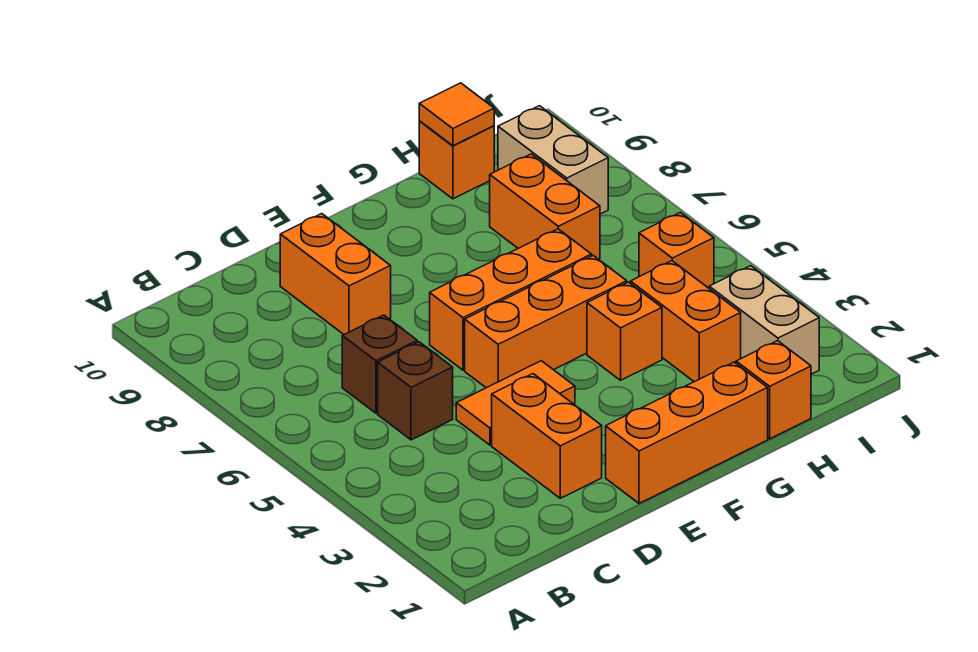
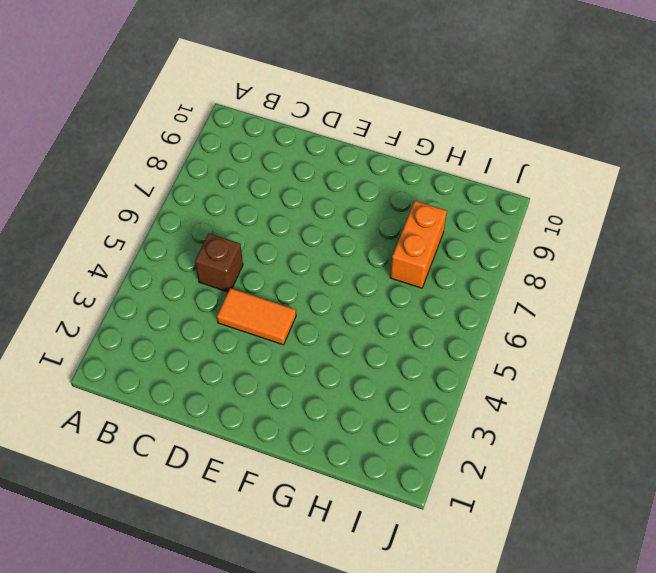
none -> brown brick C6 level 1
none -> orange brick D2:D3 level 1
none -> orange brick D8:D9 level 1

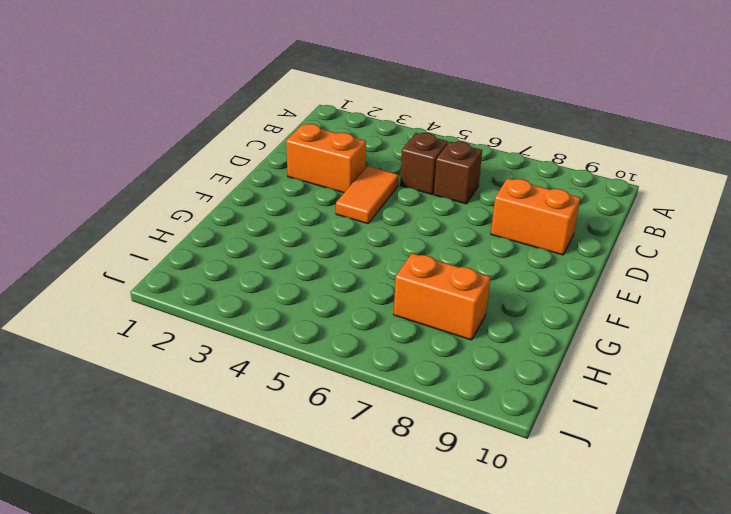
none -> orange brick E1:G1 level 1
none -> orange brick E5:G5 level 1
none -> orange brick E6:G6 level 1

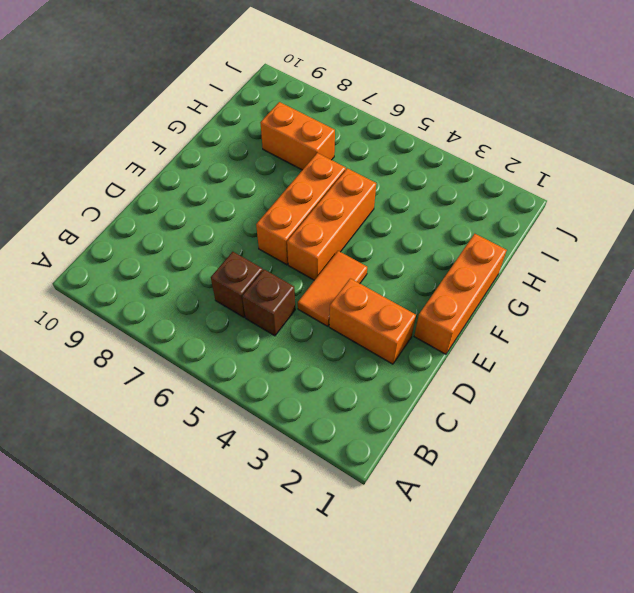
none -> orange brick D8:D9 level 1
none -> orange brick G4 level 1
none -> orange brick H1 level 1

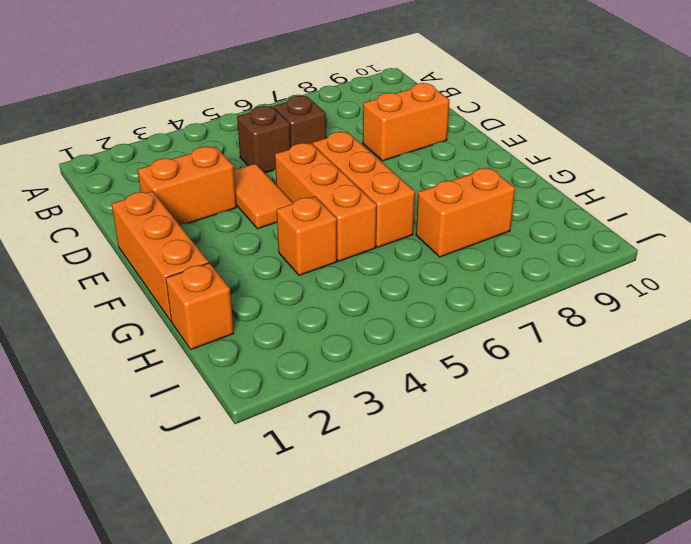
none -> orange brick H3:H4 level 1
none -> orange brick H10 level 1
none -> tan brick I2:I3 level 1

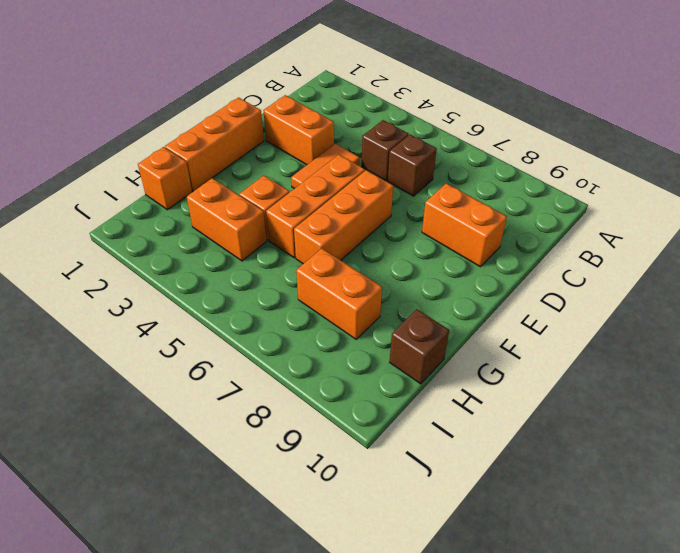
brown brick H10 level 1 -> orange brick H10 level 1
none -> tan brick I2:I3 level 1
none -> orange brick I5 level 1
none -> tan brick I8:I9 level 1

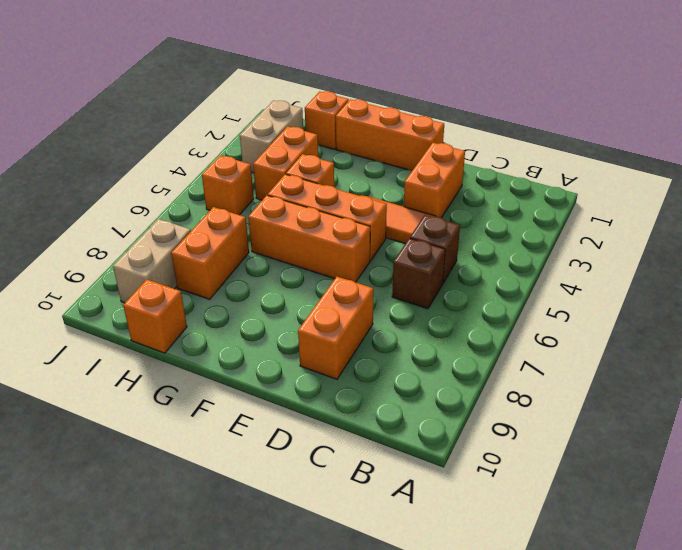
none -> orange tile H10 level 2

